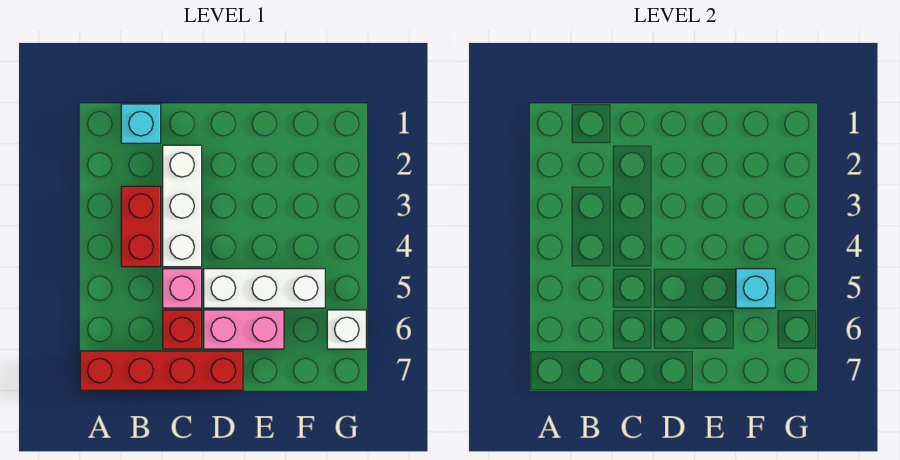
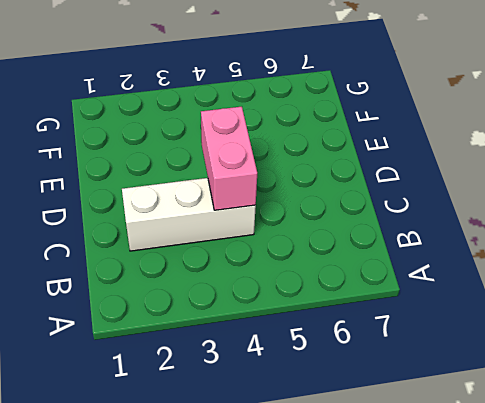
pink brick C4:D4 level 2 -> pink brick D6:E6 level 1
none -> red brick A7:D7 level 1
none -> cyan brick B1 level 1

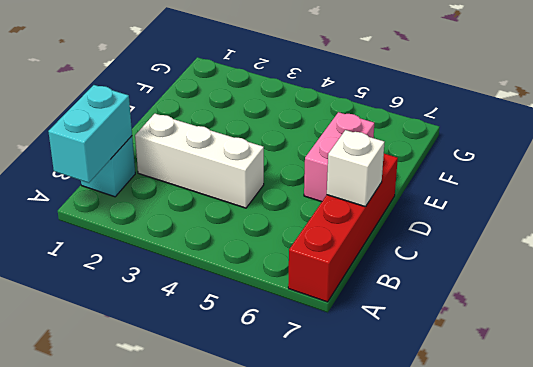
cyan brick A1:B1 level 2 -> none
white brick C7 level 2 -> white brick G6 level 1
none -> red brick B3:B4 level 1
none -> pink brick C5 level 1

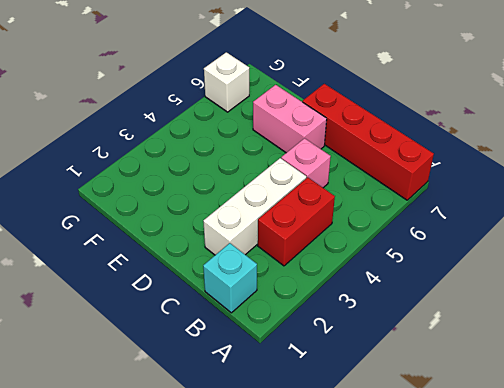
none -> red brick C6 level 1
none -> white brick D5:F5 level 1

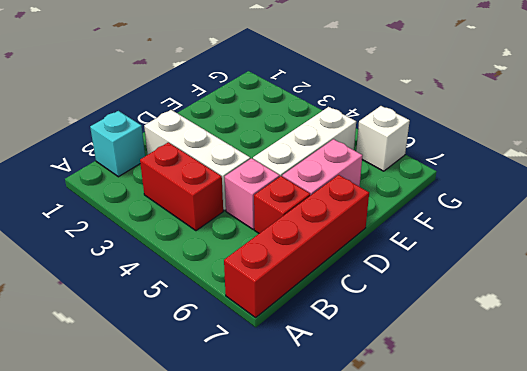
none -> cyan brick F5 level 2

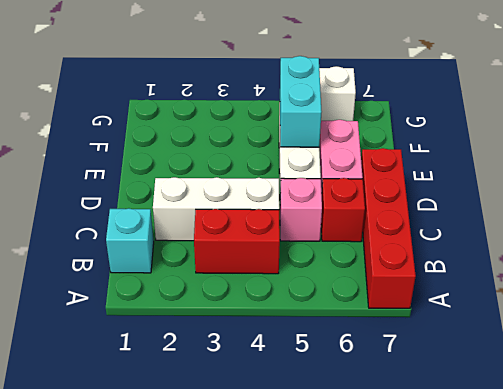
cyan brick E5:F5 level 2 -> cyan brick F5 level 2

